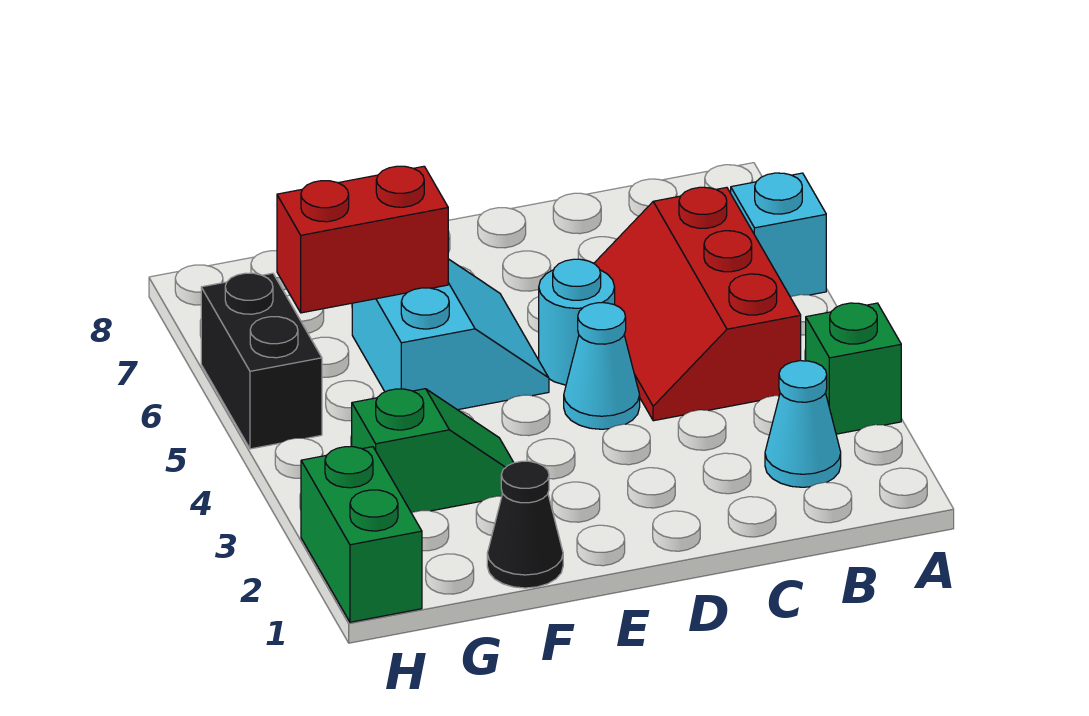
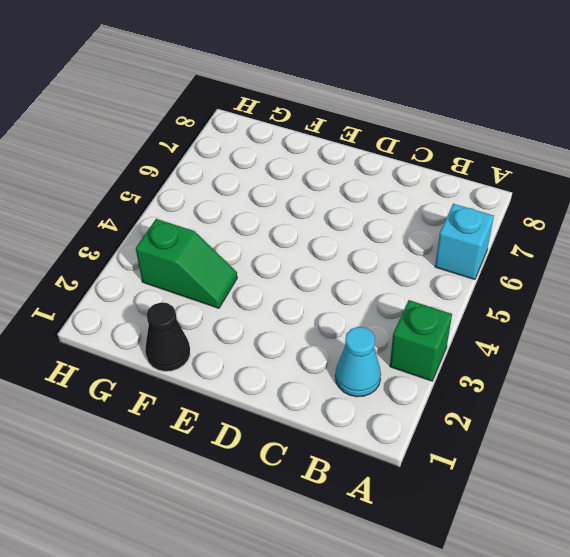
none -> red slope B4:C6 level 1 top B
none -> cyan cone D4 level 1
none -> cyan round brick D5 level 1

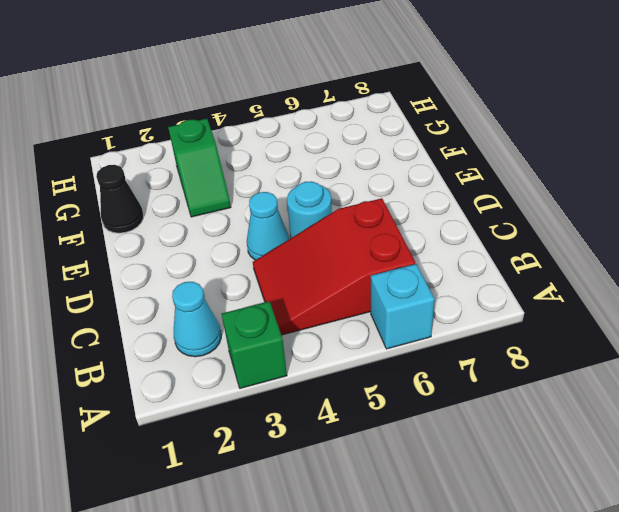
red slope B4:C6 level 1 top 6 -> red slope B4:C6 level 1 top B
none -> cyan slope E5:F6 level 1 top F
none -> green brick H1:H2 level 1
none -> black brick H5:H6 level 1

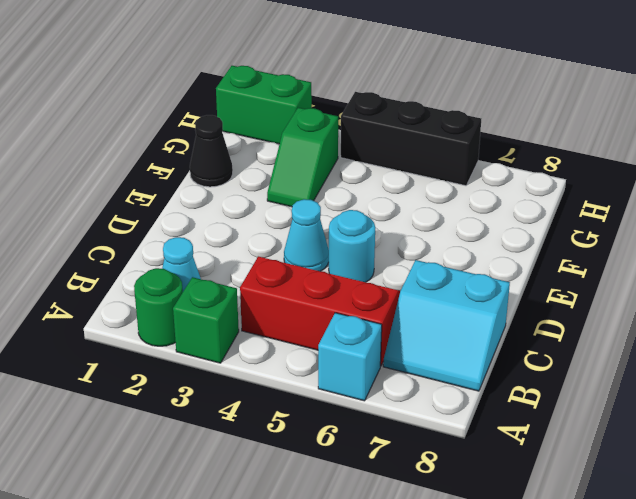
green round brick A2 level 1 -> none
cyan slope B7:C8 level 1 top C -> cyan slope E5:F6 level 1 top F
black brick H4:H6 level 1 -> black brick H5:H6 level 1
none -> red brick F6:G6 level 2

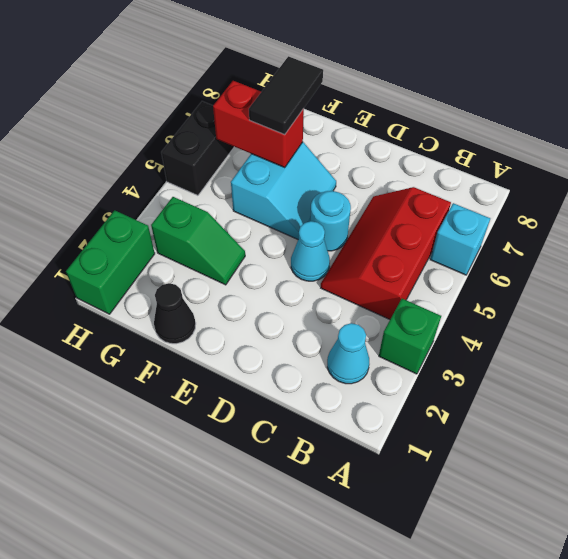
black tile F6:F7 level 3 -> none

